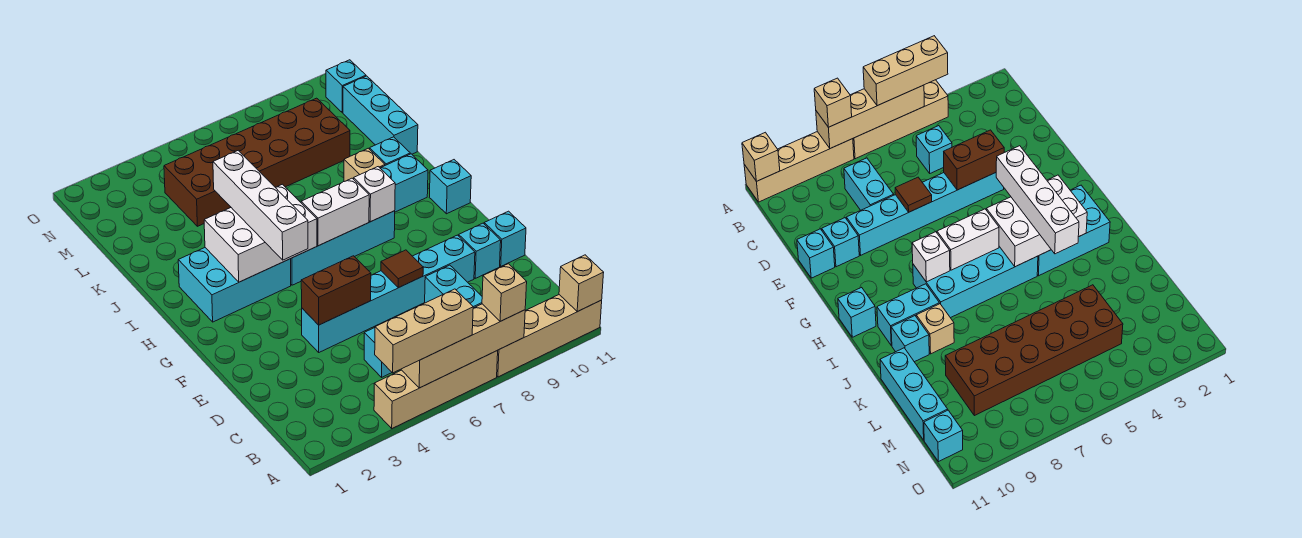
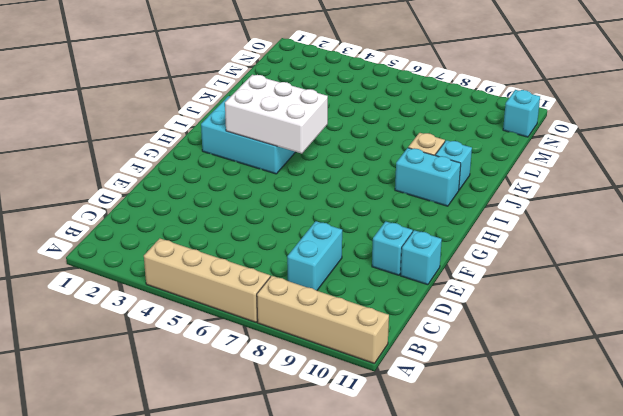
none -> cyan brick C5 level 1
none -> cyan brick E4:E9 level 1
none -> cyan brick H5:I8 level 1

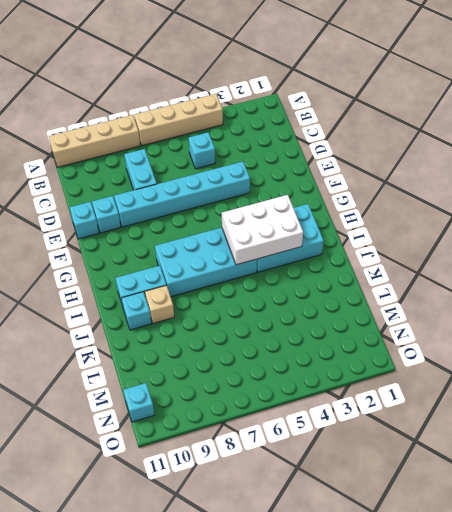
none -> cyan brick H11 level 1
none -> cyan brick K11:M11 level 1
none -> brown brick L4:M9 level 1

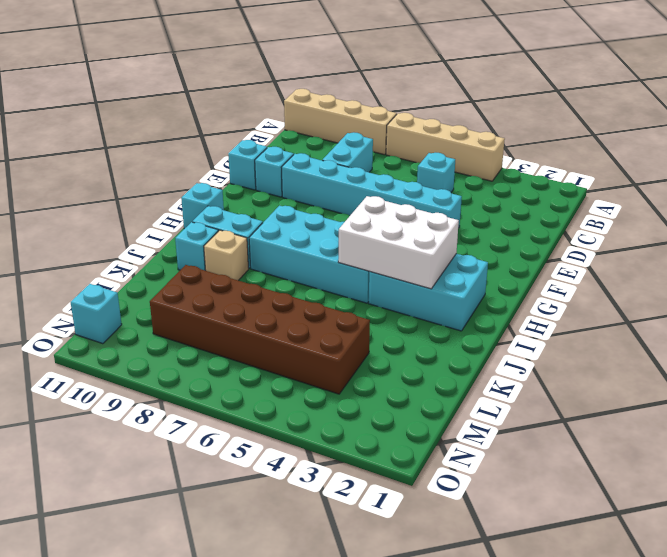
none -> cyan brick K11:M11 level 1
none -> tan brick A5:A8 level 2
none -> tan brick A11 level 2

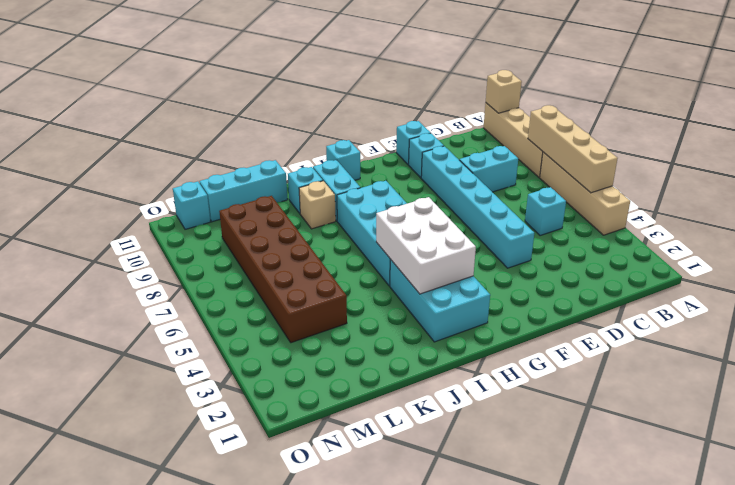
none -> brown brick E4:E5 level 2
none -> brown tile E7 level 2
none -> white brick H6:H7 level 2

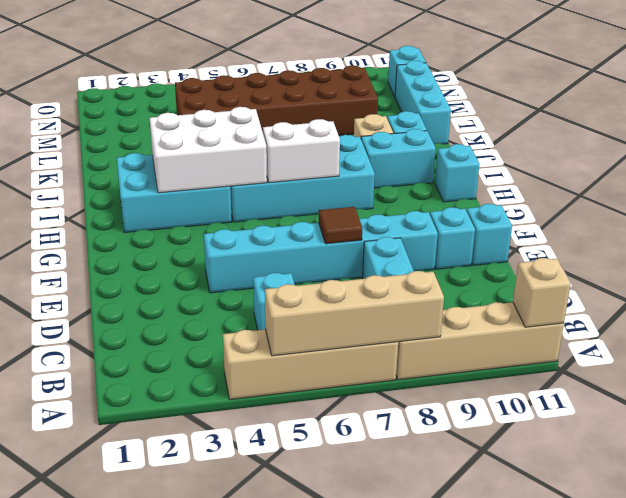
none -> brown brick E4:E5 level 2
none -> white brick H8 level 2
none -> tan brick A4:A6 level 3

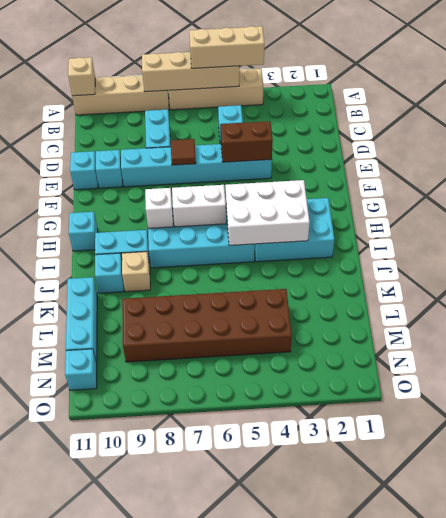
none -> tan brick A8 level 3
none -> white brick G4:J4 level 3

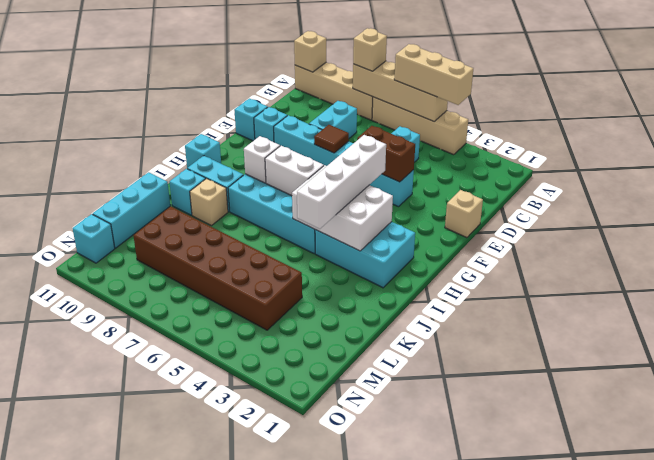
tan brick E1 level 1 -> none

